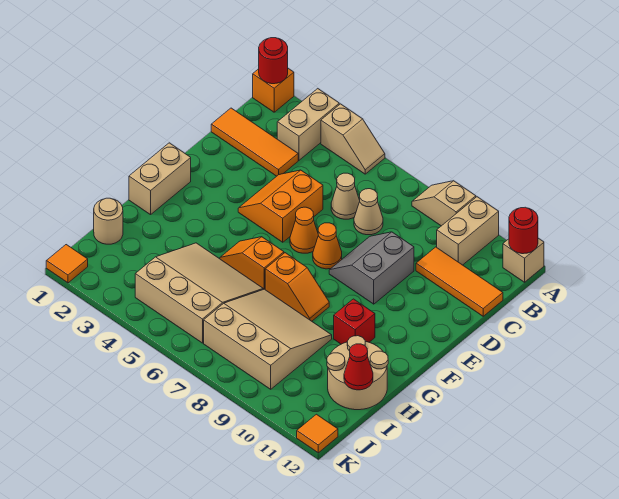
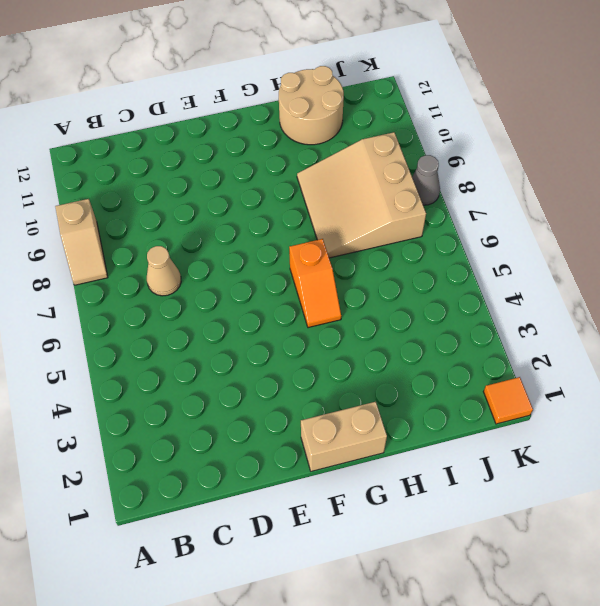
grey cone K8 level 1 -> none
none -> orange brick A1 level 1
none -> tan brick A3:B3 level 1
none -> tan slope A4:A5 level 1 top 4

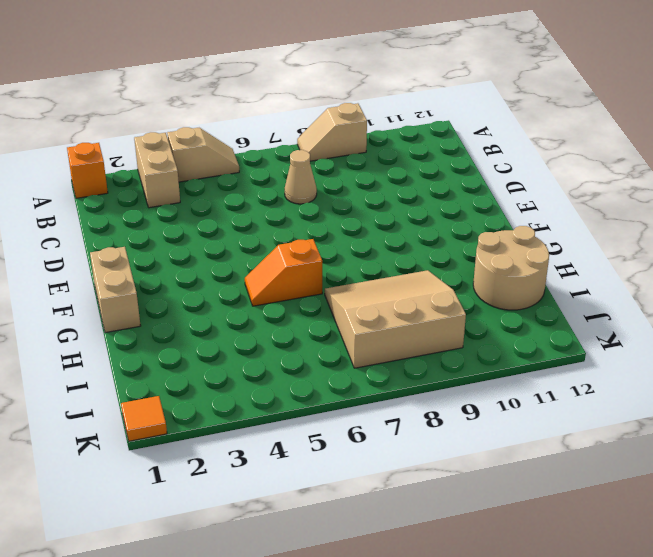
none -> tan brick A10:B10 level 1
none -> tan brick A12 level 1
none -> orange tile C1:C3 level 1

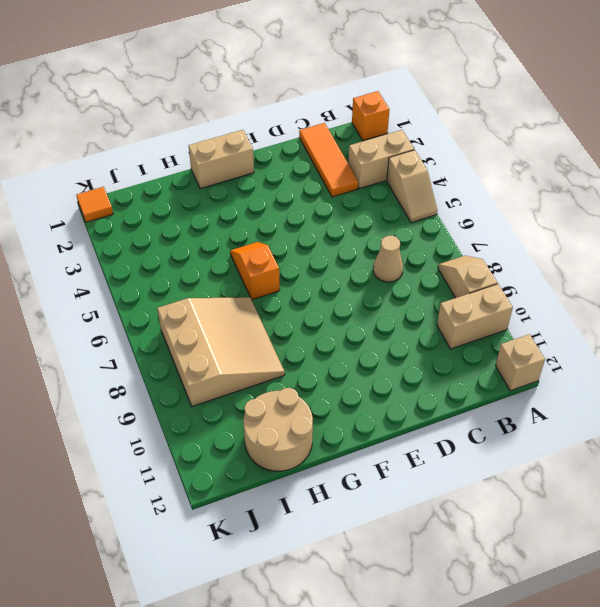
none -> tan cone C6 level 1
none -> orange tile C10:C12 level 1
none -> orange slope D4:E5 level 1 top 5

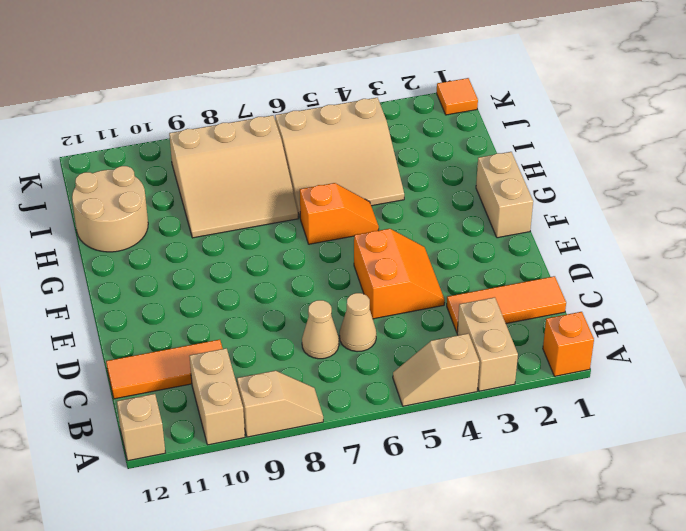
none -> grey slope D8:E9 level 1 top 9
none -> orange cone E6 level 1
none -> orange cone E7 level 1

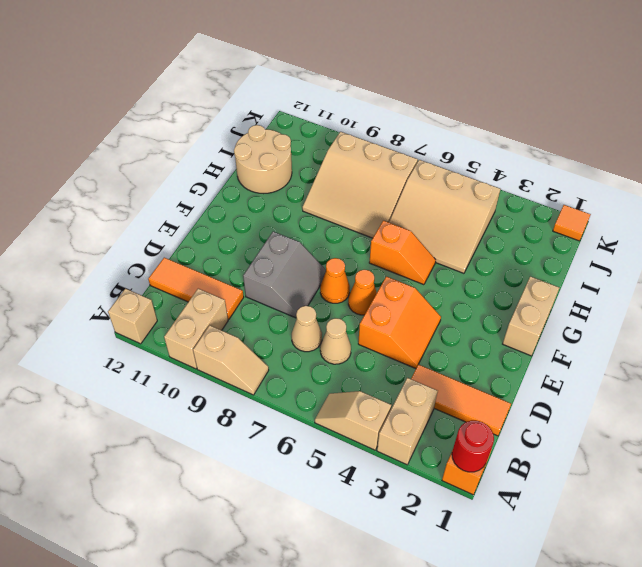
none -> orange slope G7:G8 level 1 top 7
none -> red brick G10 level 1
none -> tan round brick I1 level 1

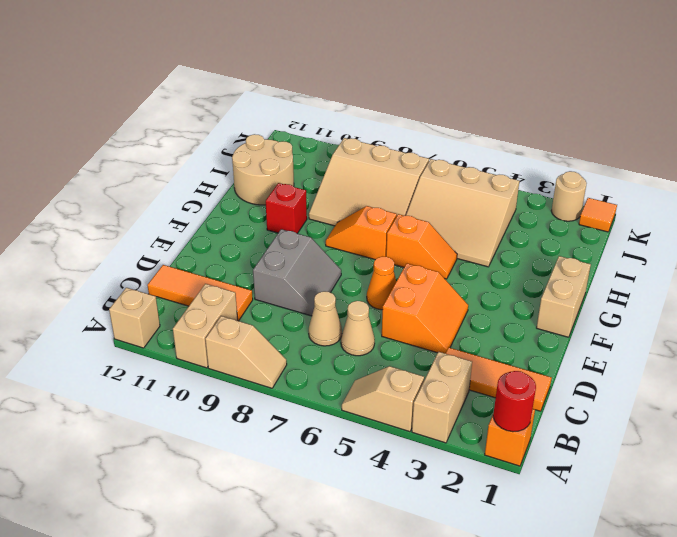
tan round brick K2 level 1 -> tan round brick I1 level 1
none -> orange cone E7 level 1
none -> orange tile K12 level 1
none -> red round brick A12 level 2

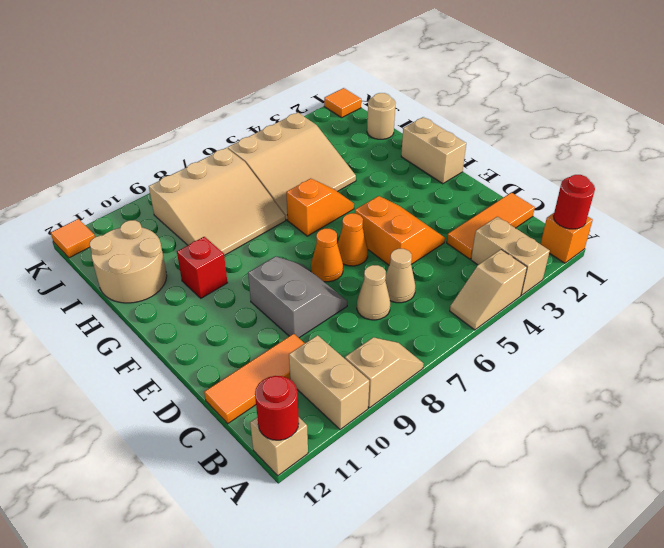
none -> orange slope G7:G8 level 1 top 7
none -> red cone I12 level 2

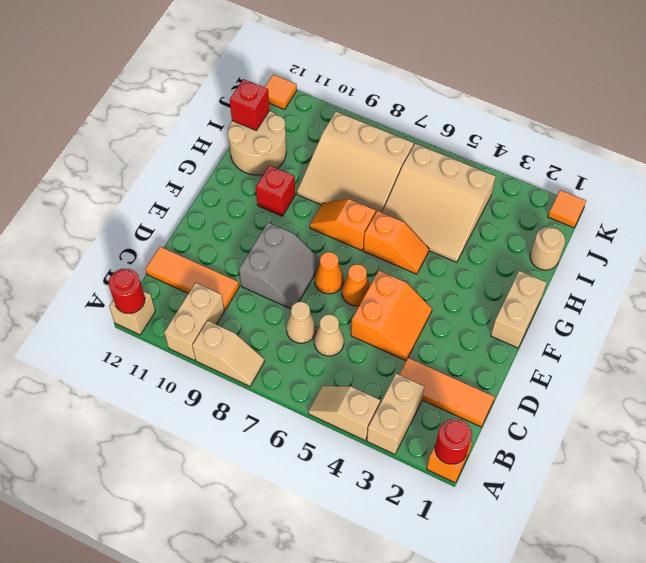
red brick I12 level 2 -> red cone I12 level 2

